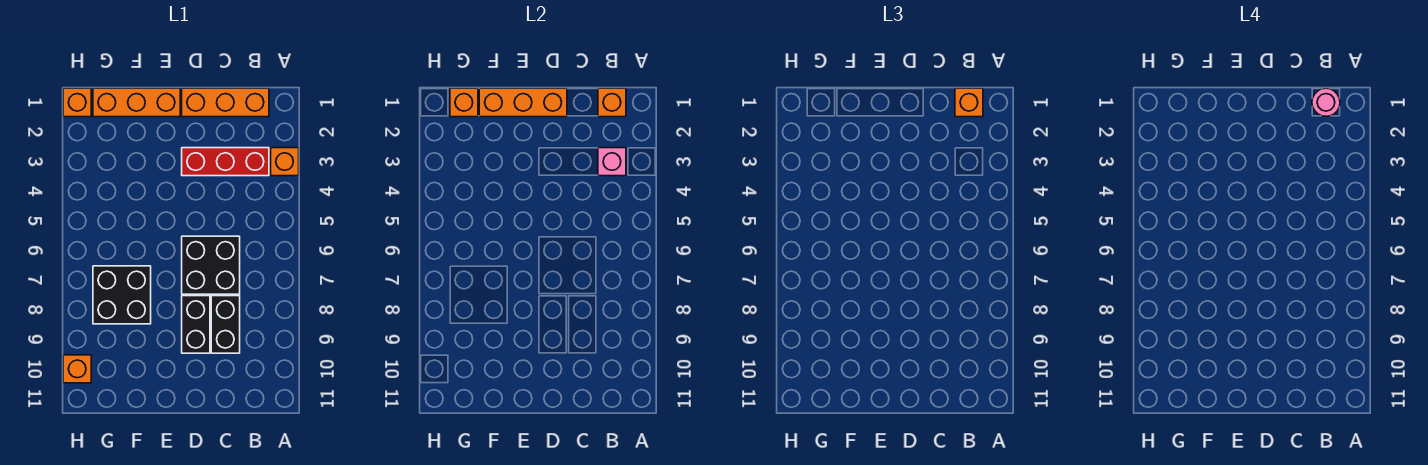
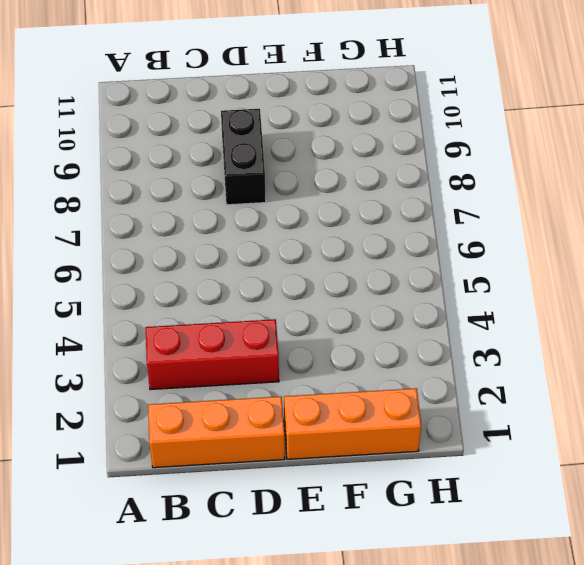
none -> orange brick A3 level 1
none -> black brick C6:D7 level 1
none -> black brick C8:C9 level 1

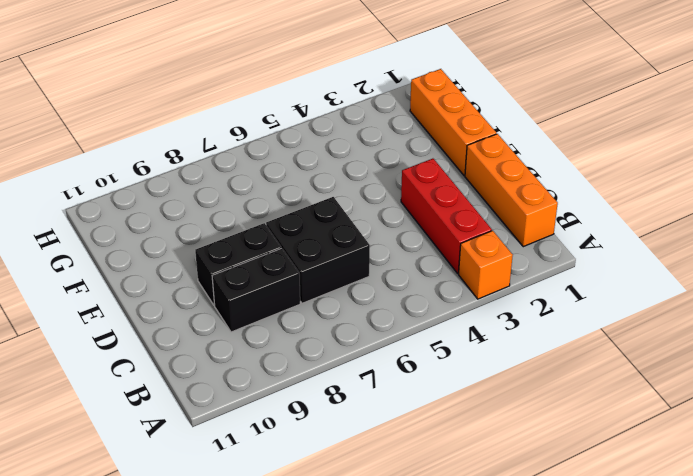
none -> black brick F7:G8 level 1
none -> orange brick H1 level 1
none -> orange brick H10 level 1

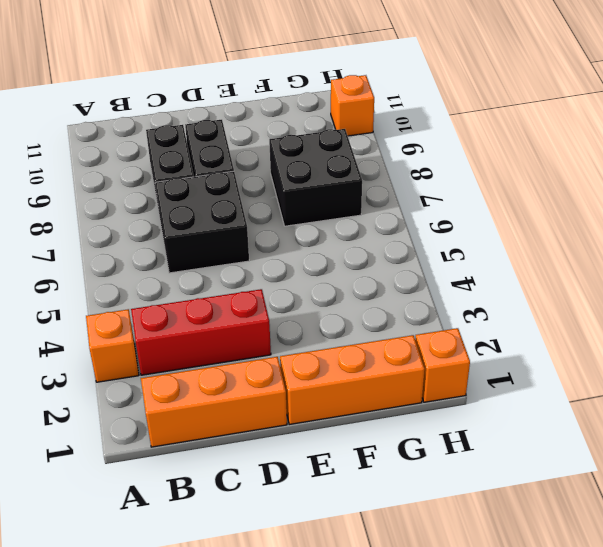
none -> orange brick B1 level 2
none -> pink brick B3 level 2
none -> orange brick D1:F1 level 2

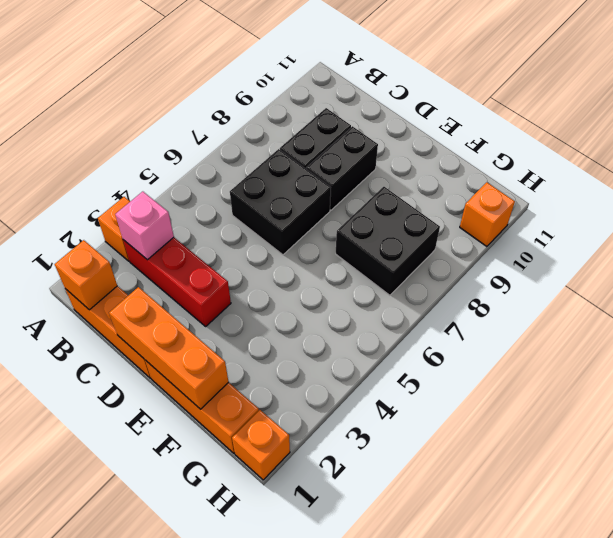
none -> orange brick G1 level 2
none -> orange brick B1 level 3
none -> pink round brick B1 level 4

